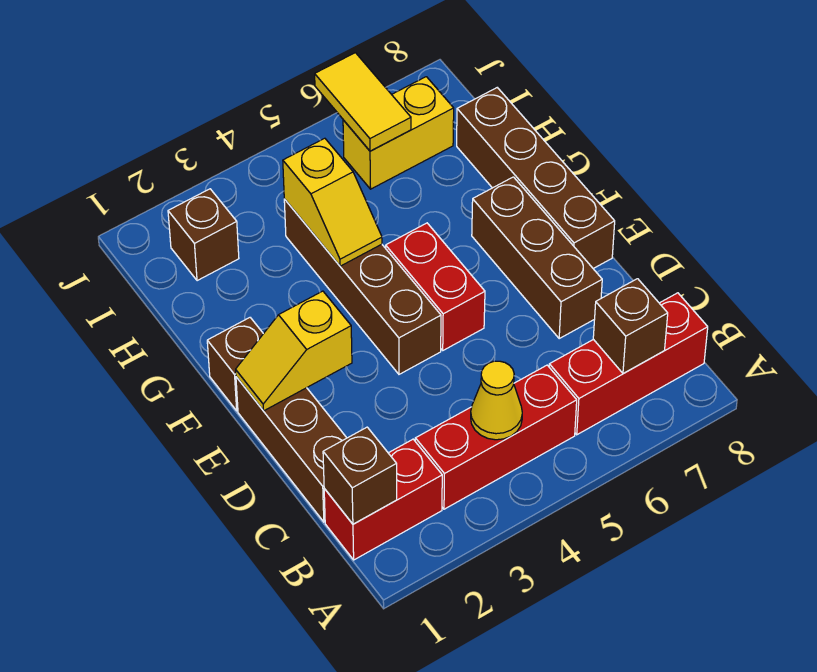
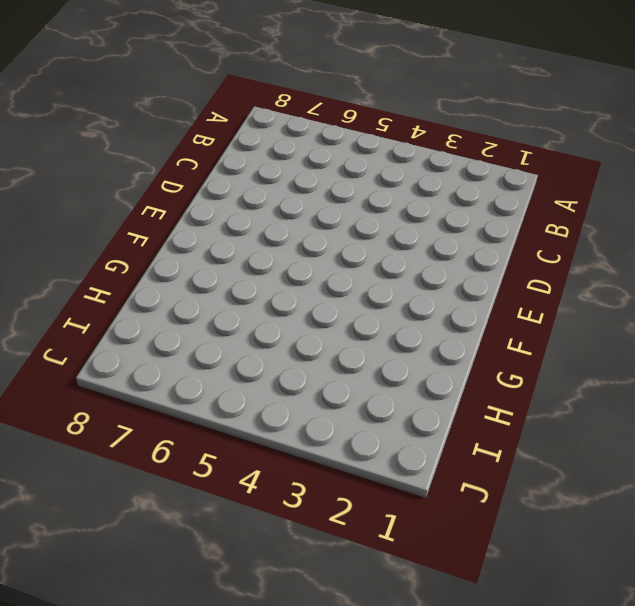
none -> red brick B1:B2 level 1
none -> red brick B3:B5 level 1
none -> red brick B6:B8 level 1

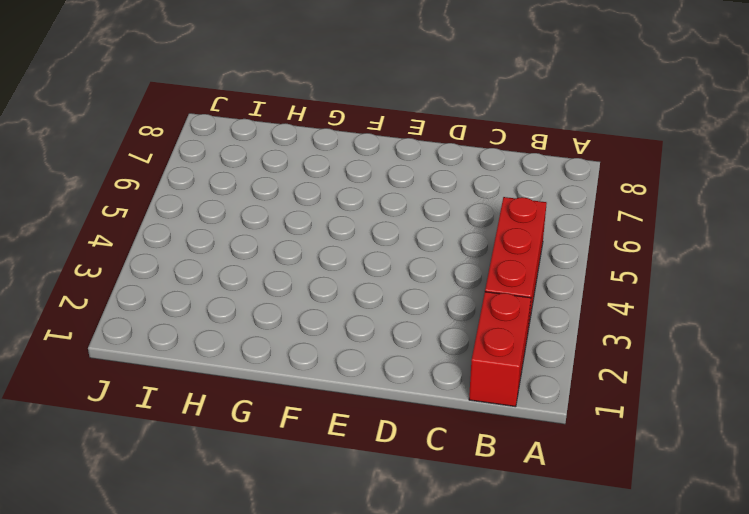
none -> red brick B6:B8 level 1
none -> brown brick C1:E1 level 1
none -> brown brick D7:F7 level 1

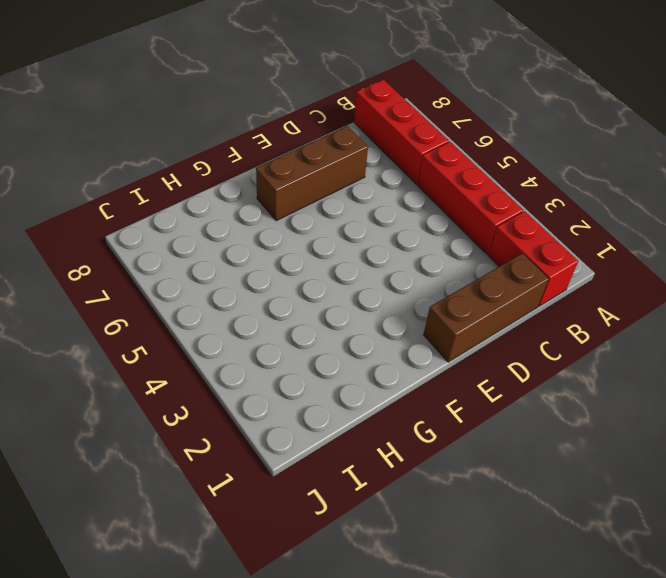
none -> brown brick E4:H4 level 1
none -> red brick E5:F5 level 1
none -> brown brick E8:H8 level 1

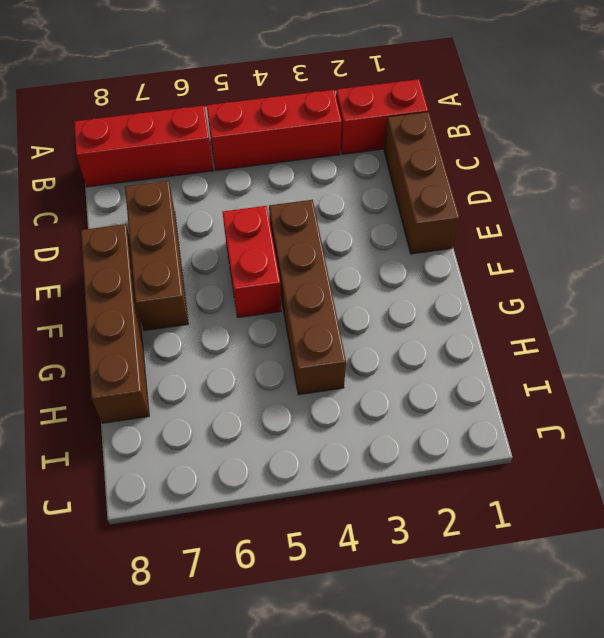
none -> brown brick F1 level 1
none -> brown brick I2 level 1
none -> yellow brick I6:I7 level 1

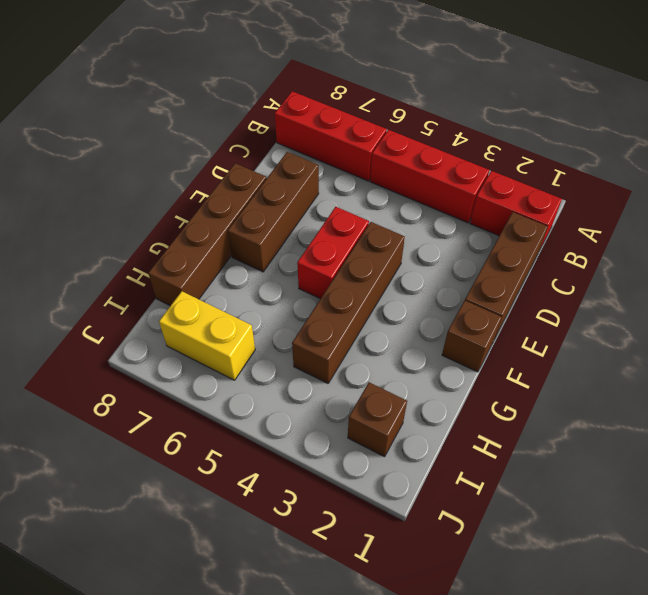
none -> brown brick B1 level 2
none -> yellow cone B4 level 2
none -> brown brick B7 level 2

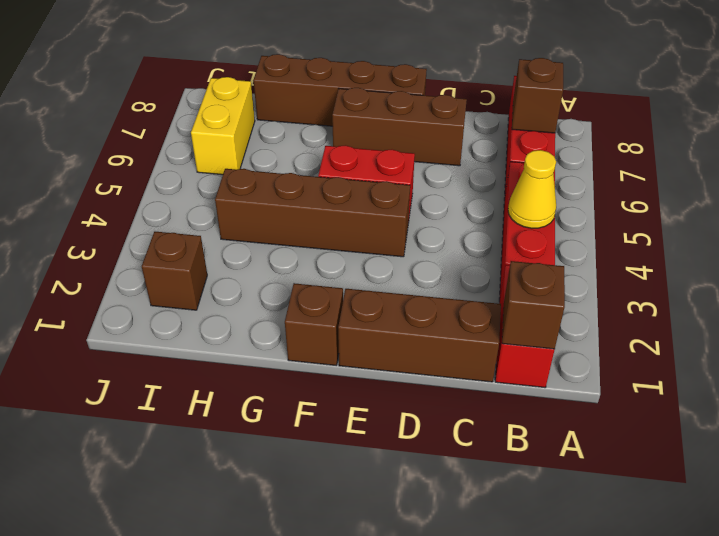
none -> yellow slope E1:E2 level 2 top 2
none -> yellow slope G4:H4 level 2 top H
none -> yellow tile I6:J6 level 2

